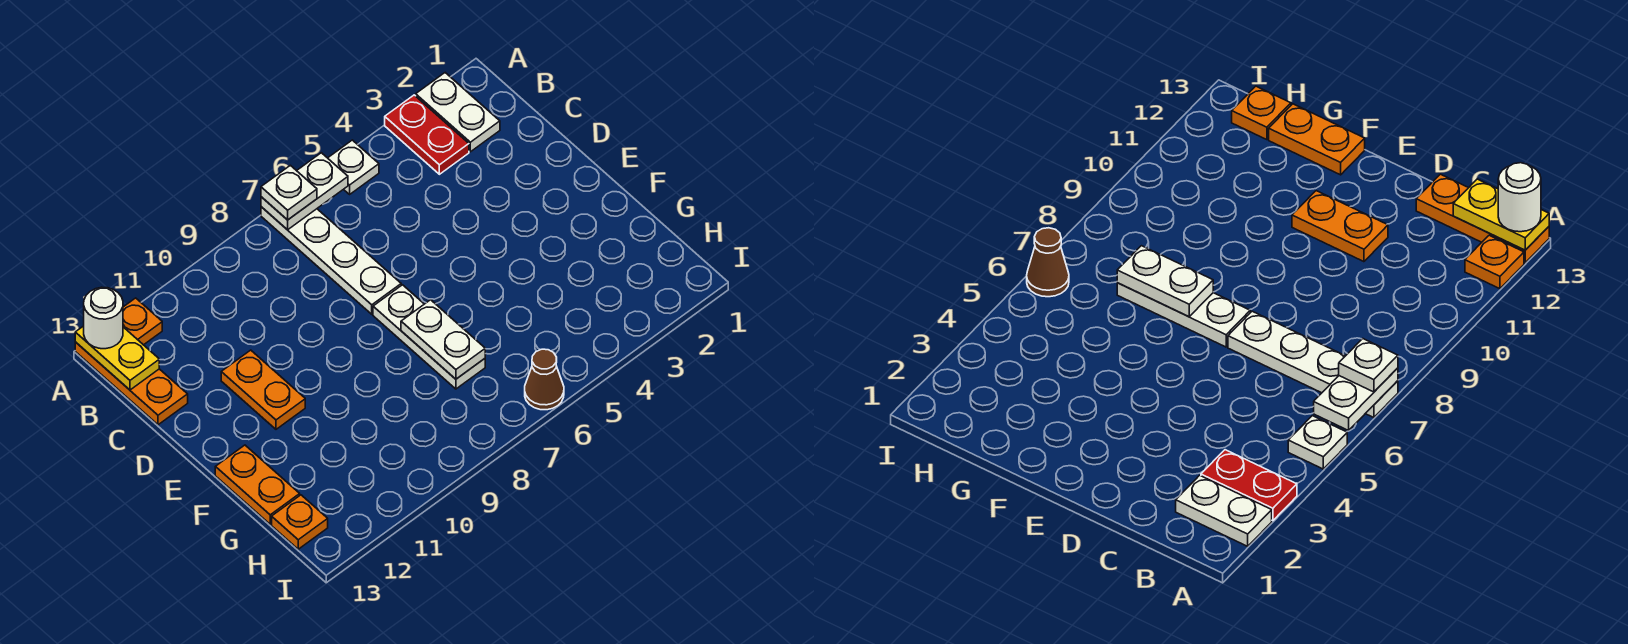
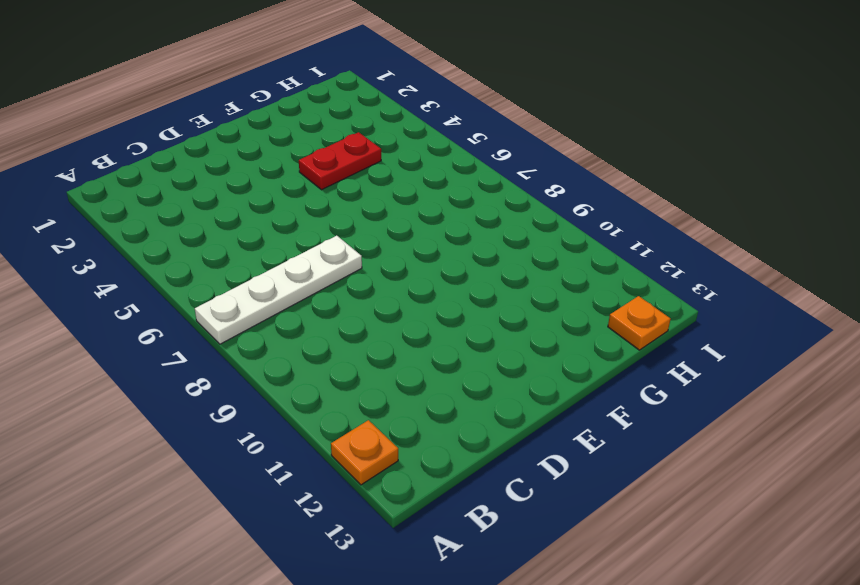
red plate F4:G4 level 1 -> red plate A3:B3 level 1
none -> white plate A2:B2 level 1
none -> white plate A5 level 1
none -> orange plate A13:C13 level 1

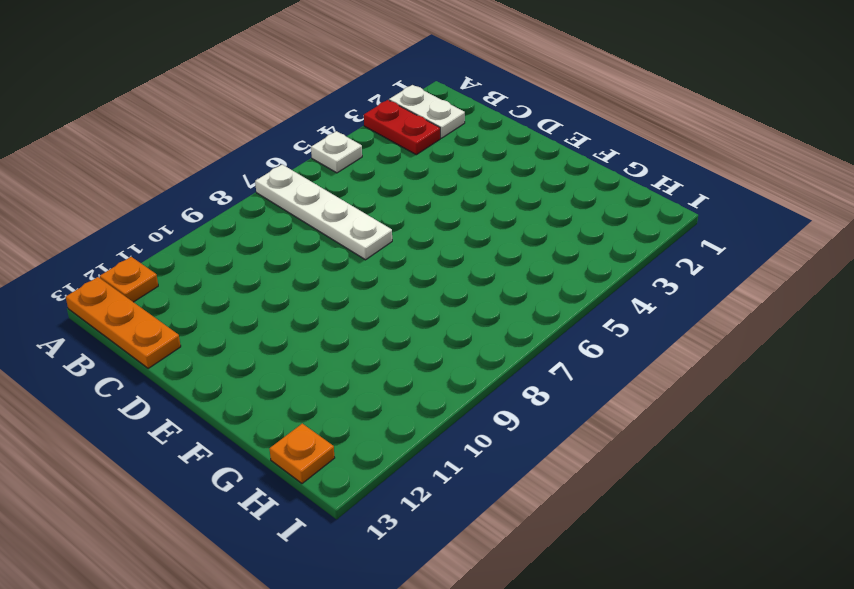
none -> orange plate D11:E11 level 1
none -> white plate E7:G7 level 1
none -> orange plate F13:G13 level 1

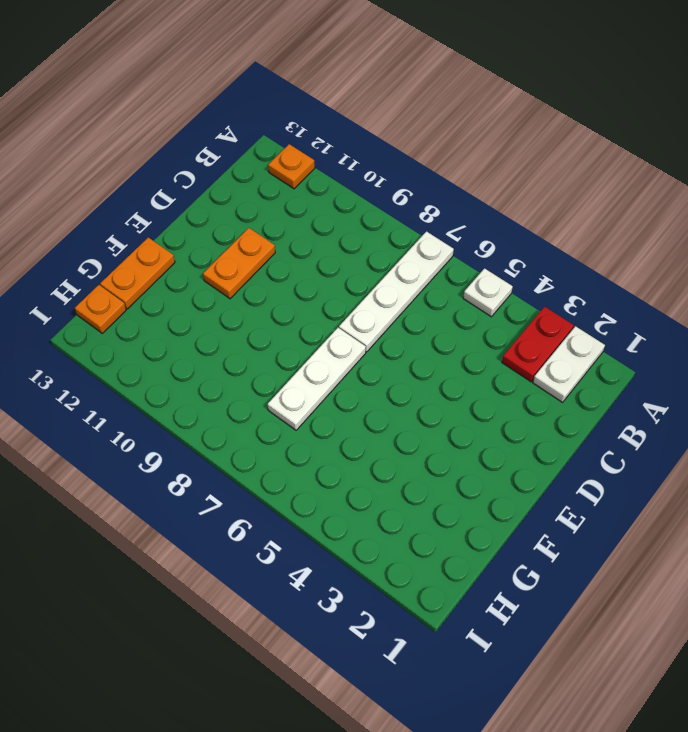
none -> orange plate A13:C13 level 1
none -> brown cone I6 level 1
none -> white plate A6:A7 level 2

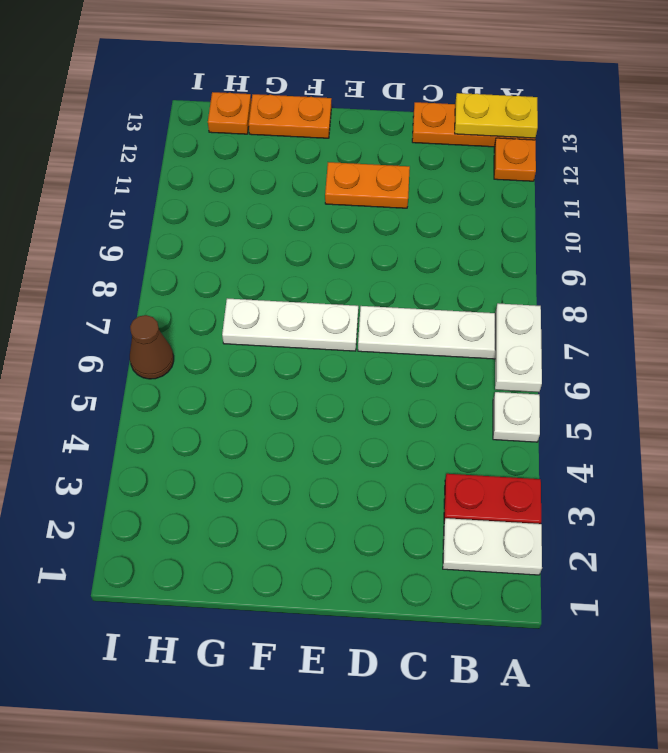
none -> white plate F7:G7 level 2
none -> white plate A7 level 3
none -> white round brick A13 level 3

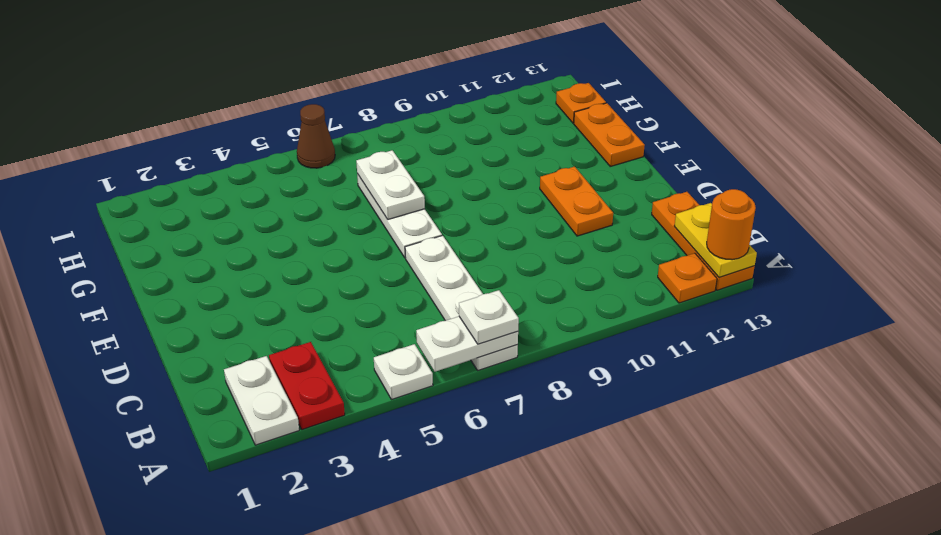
orange round brick A13 level 3 -> white round brick A13 level 3

